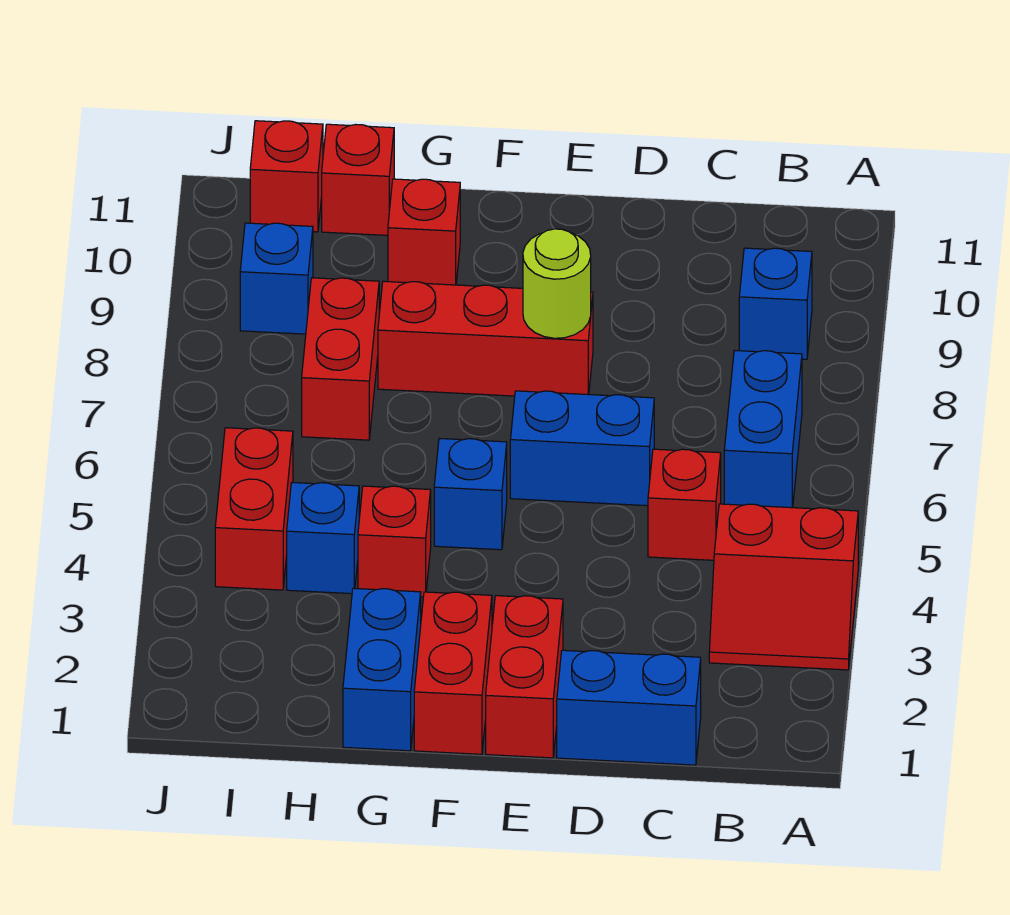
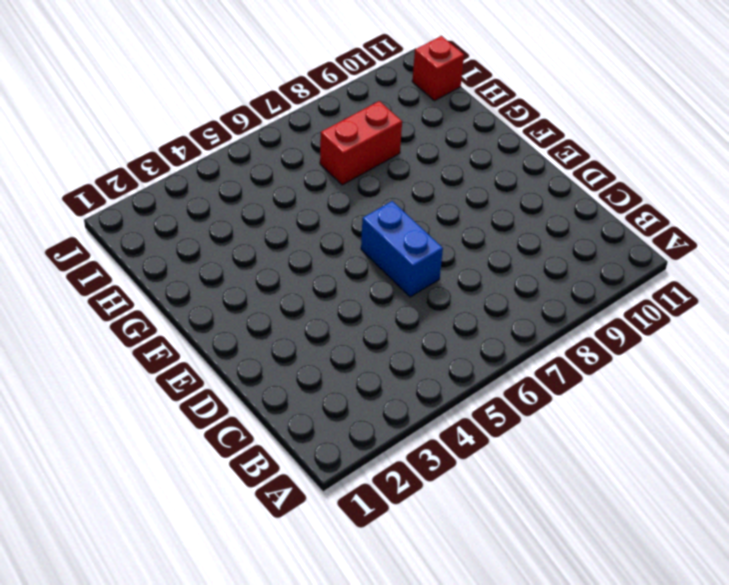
none -> red slope A3:B4 level 1 top 4
none -> blue brick B6:B7 level 1
none -> blue brick B9 level 1

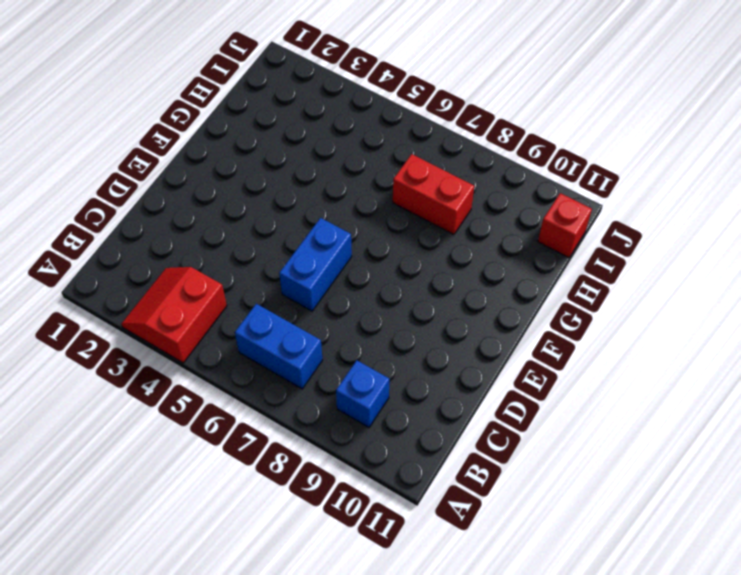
none -> blue brick C1:D1 level 1
none -> red brick C5 level 1
none -> red brick E1:E2 level 1

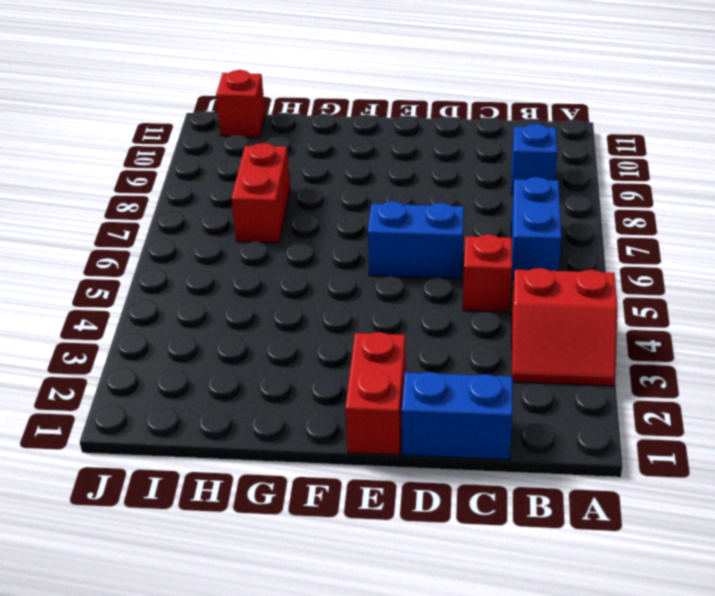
none -> red brick E8:G8 level 1
none -> red brick F1:F2 level 1
none -> blue brick F5 level 1

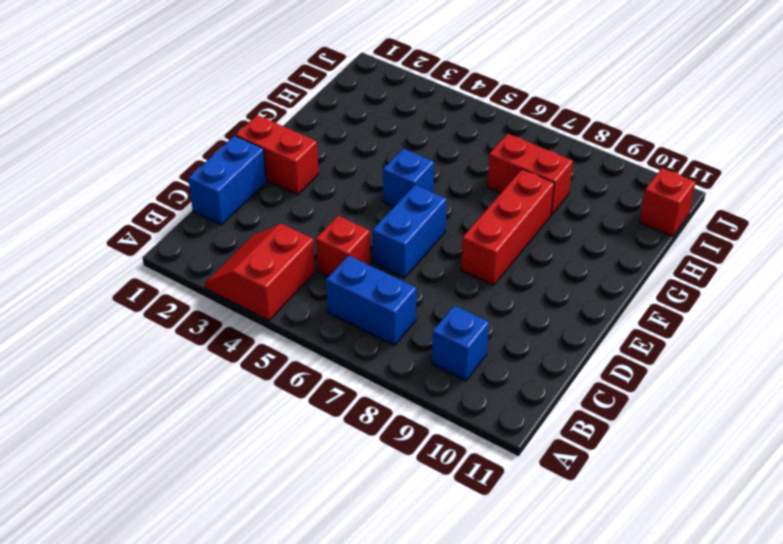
none -> red brick F1:F2 level 1
none -> blue brick G1:G2 level 1
none -> red brick G4 level 1

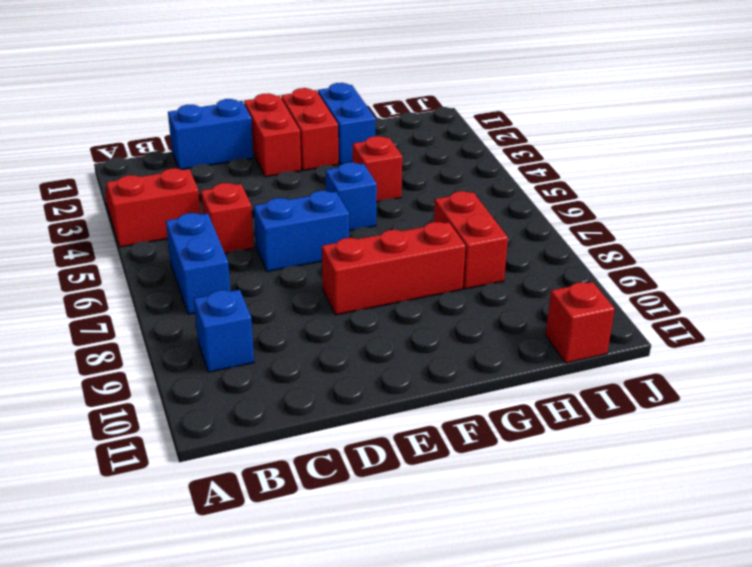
none -> red brick G10 level 1
none -> blue brick H4 level 1
none -> red brick H11 level 1

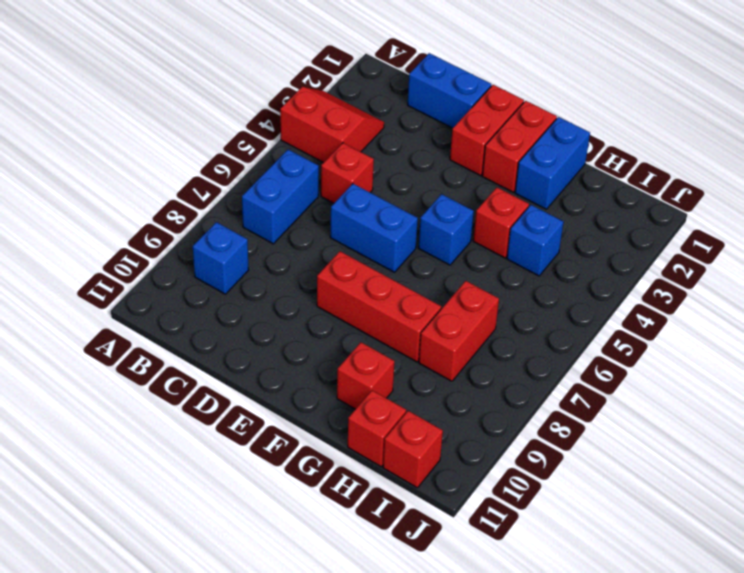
none -> red brick I4:I5 level 1
none -> blue brick I9 level 1
none -> lime round brick E8 level 2

